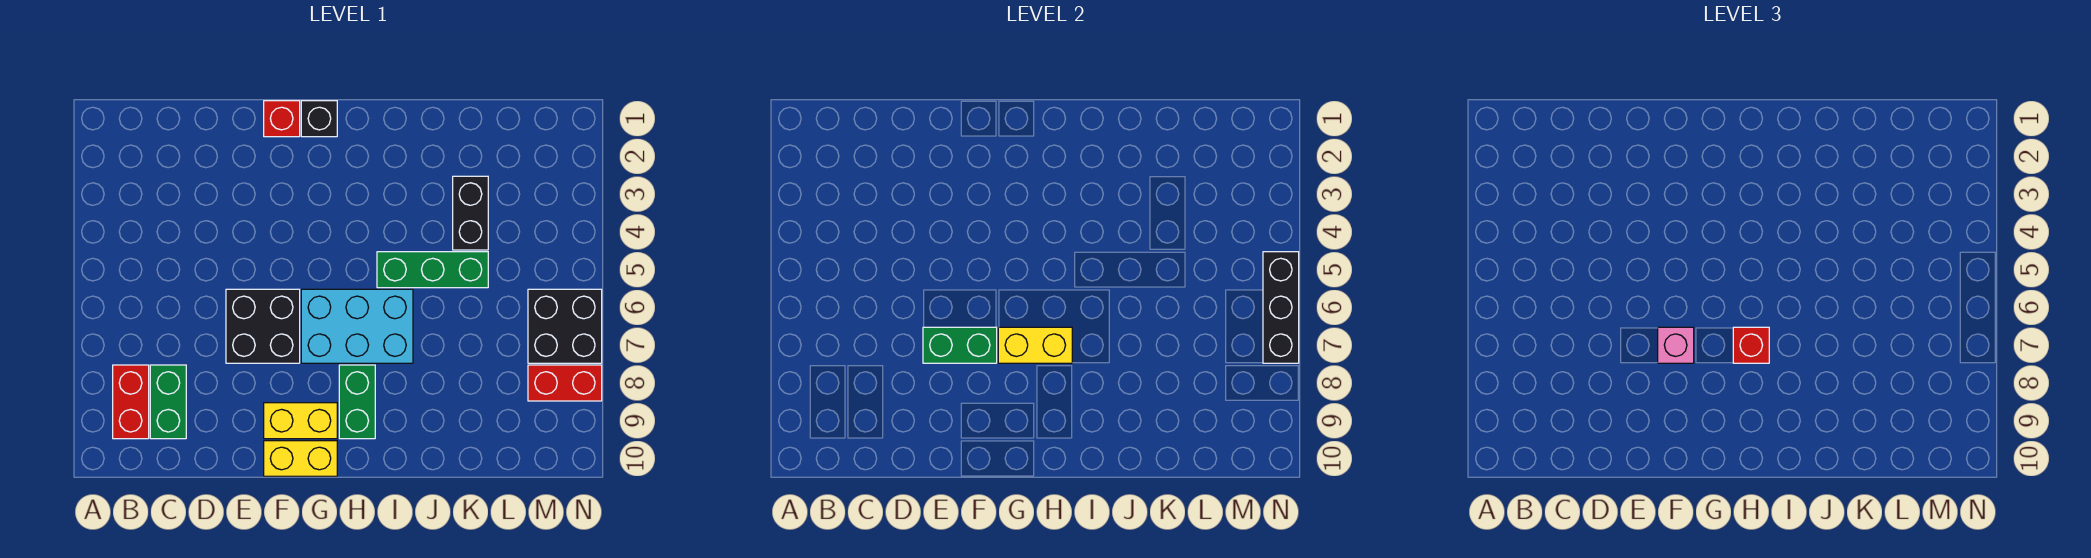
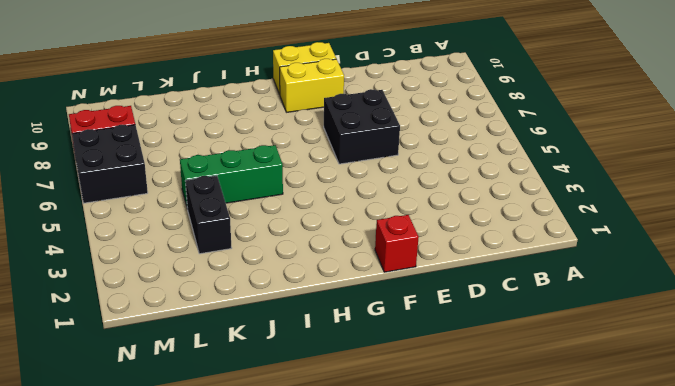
none -> red brick B8:B9 level 1
none -> green brick C8:C9 level 1
none -> black brick G1 level 1

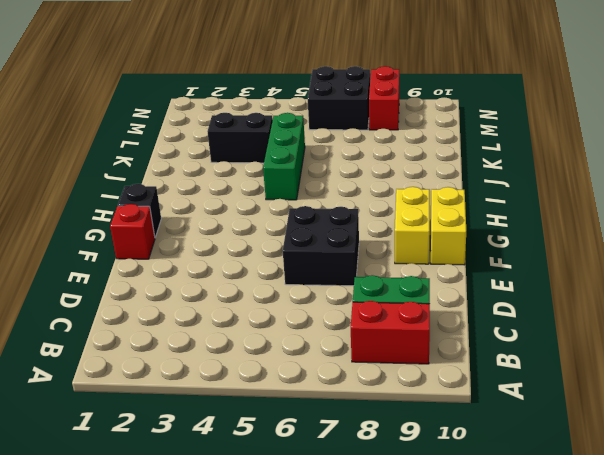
none -> cyan brick G6:I7 level 1
none -> green brick H8:H9 level 1
none -> green brick E7:F7 level 2

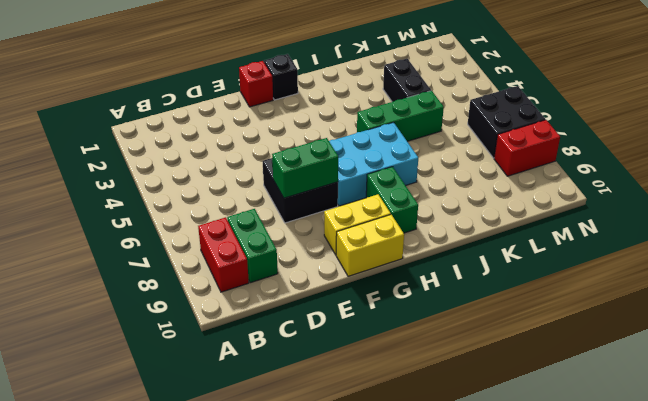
none -> yellow brick G7:H7 level 2
none -> black brick N5:N7 level 2
none -> pink brick F7 level 3

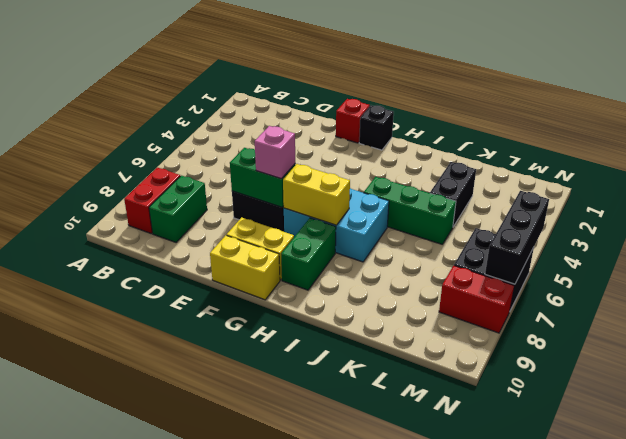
none -> red brick H7 level 3

